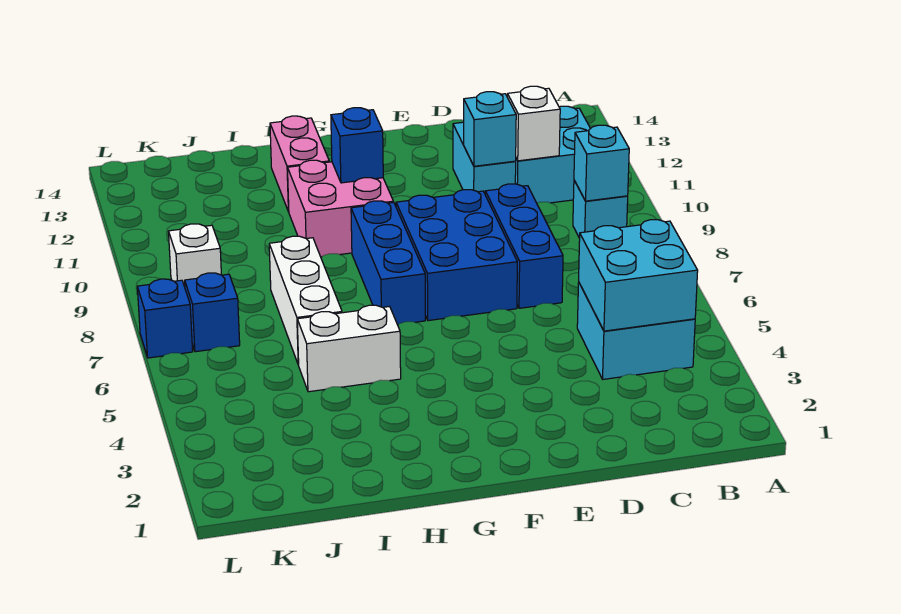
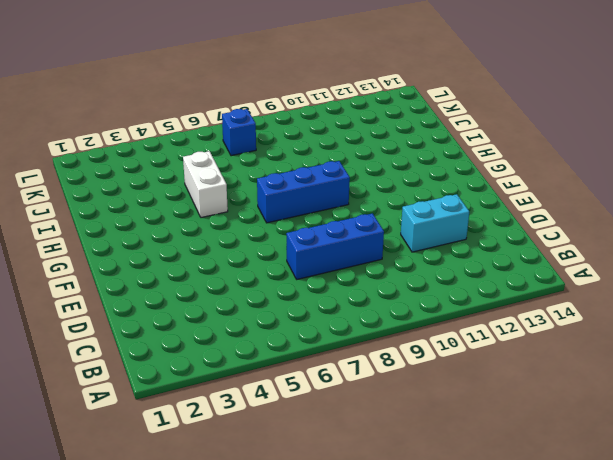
none -> cyan brick B4:C5 level 1
none -> cyan brick B9 level 1
none -> cyan brick B11:C12 level 1

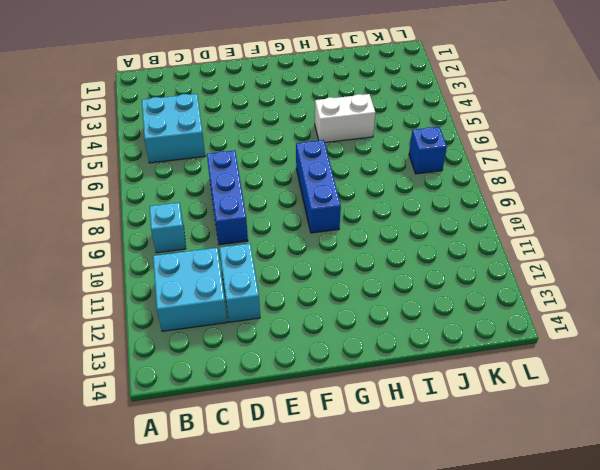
none -> blue brick E7:F9 level 1
none -> pink brick G10:H11 level 1
none -> pink brick H12:H13 level 1

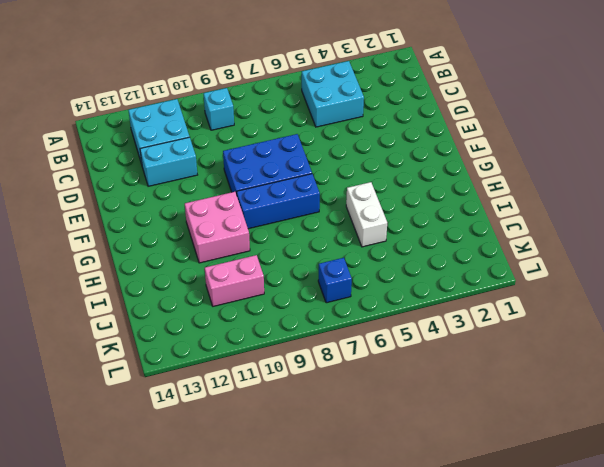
pink brick J10:J11 level 1 -> pink brick H12:H13 level 1
none -> blue brick D7:D9 level 1
none -> white brick I6:I8 level 1
none -> white brick K9 level 1

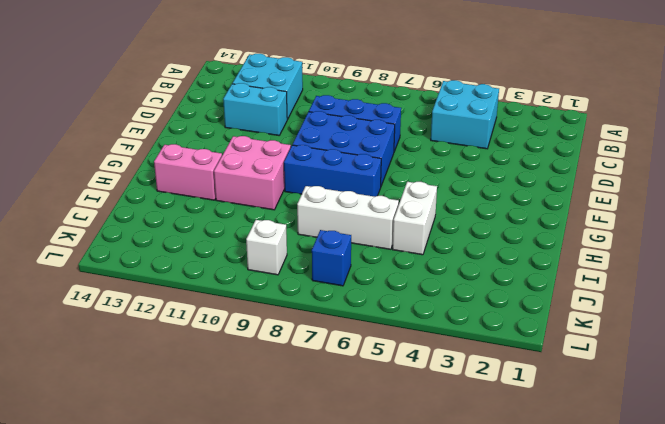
none -> cyan brick B9 level 1
none -> blue brick L7 level 1
none -> cyan brick B4:C5 level 2

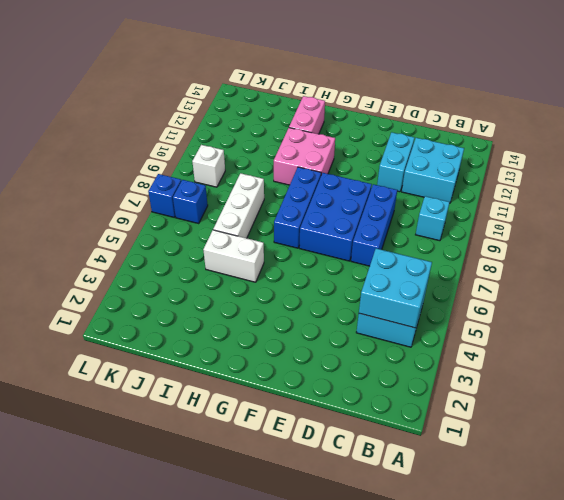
none -> cyan brick B9 level 2
none -> white brick C11 level 2
none -> cyan brick D11 level 2

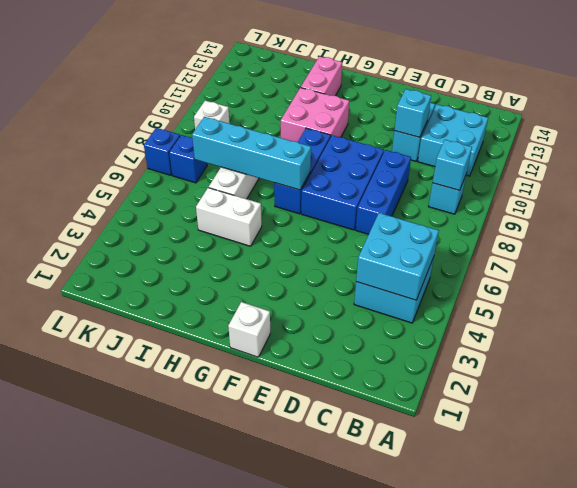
white brick F1 level 1 -> white brick C11 level 2
cyan brick G7:J7 level 2 -> none
none -> blue brick G11 level 2

